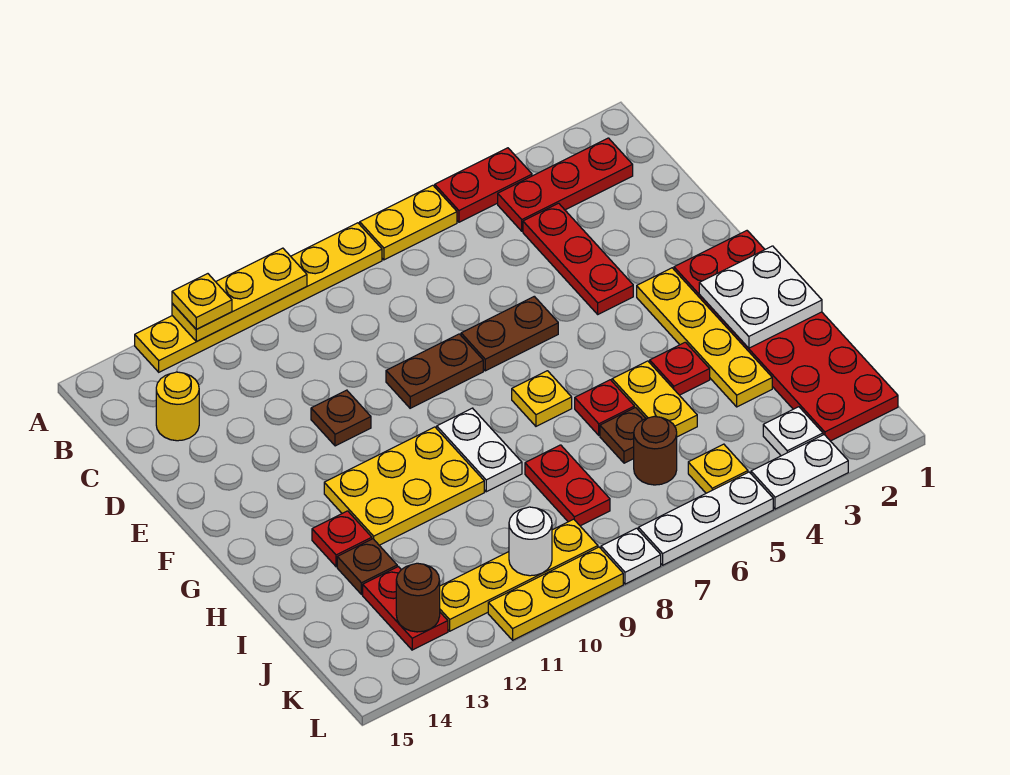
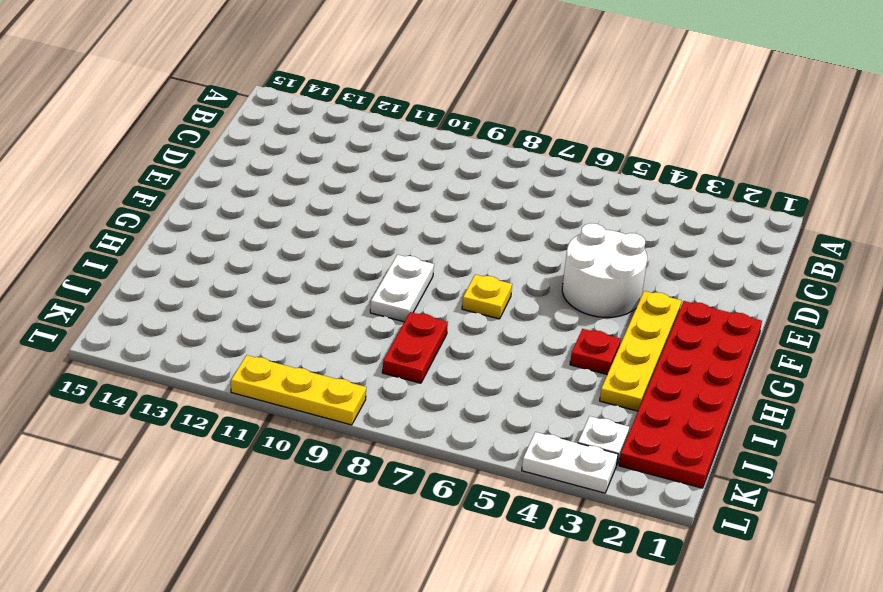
white round brick E4:F5 level 1 -> red plate C4:E4 level 1
none -> red plate A4:A5 level 1
none -> yellow plate A6:A7 level 1
none -> yellow plate A8:A13 level 1
none -> red plate B2:B4 level 1

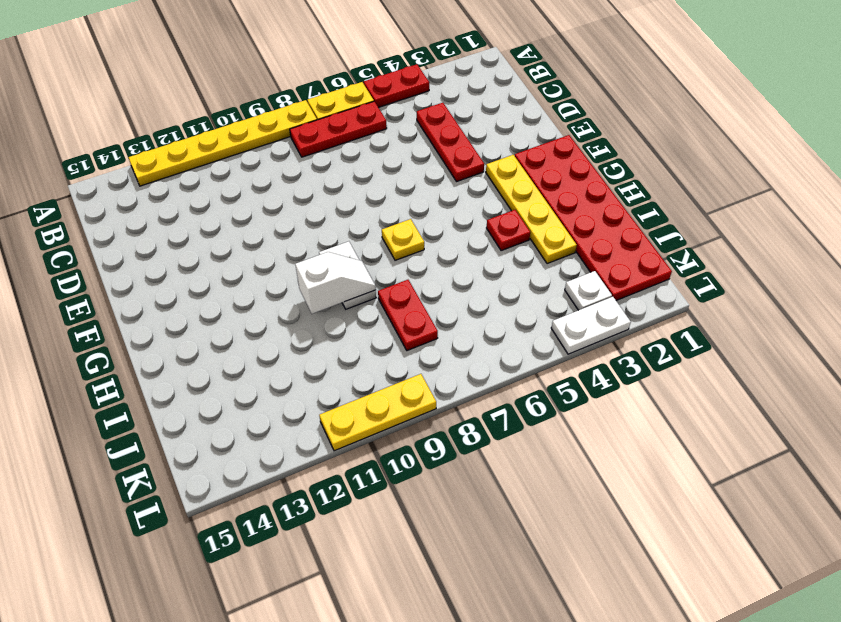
red plate B6:B8 level 1 -> red plate B2:B4 level 1
white slope H9:H10 level 2 top 10 -> none
none -> yellow round brick C14 level 1
none -> brown plate E6:E7 level 1
none -> brown plate E8:E9 level 1
none -> brown plate E11 level 1

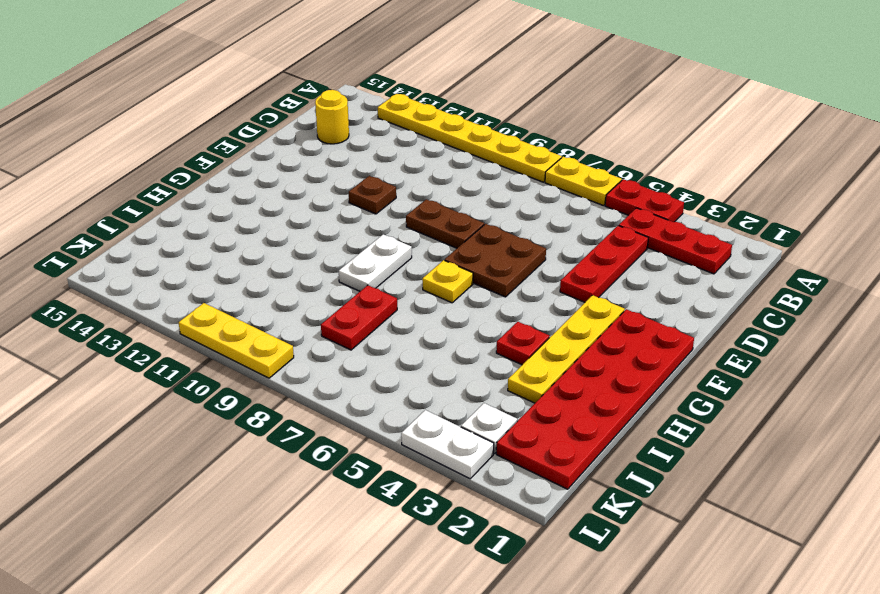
brown plate E6:F7 level 1 -> brown plate E6:E7 level 1
none -> yellow plate G10:H12 level 1
none -> yellow plate H5:I5 level 1
none -> red plate H6 level 1
none -> red plate H13 level 1

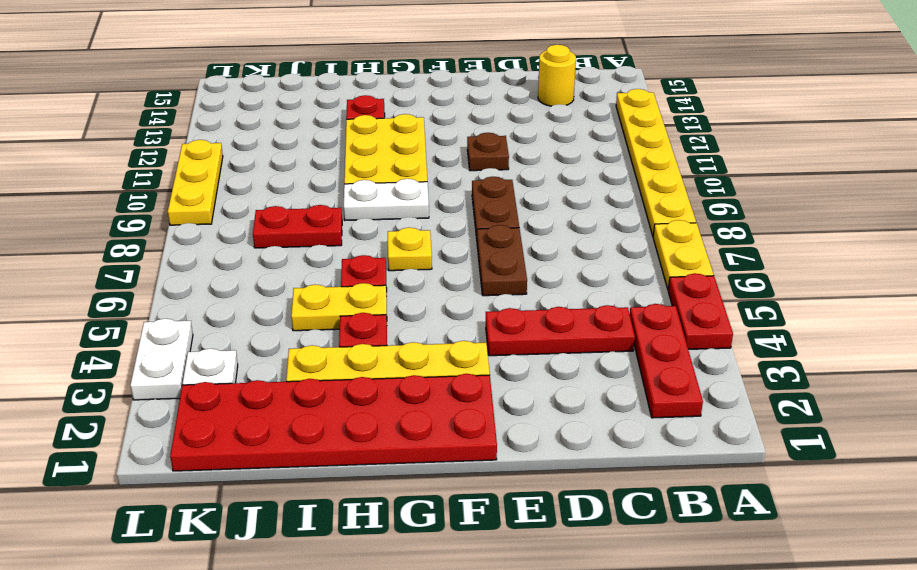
none -> brown plate I6 level 1
none -> brown plate I13 level 1
none -> brown round brick J6 level 1
none -> red plate J13:K13 level 1

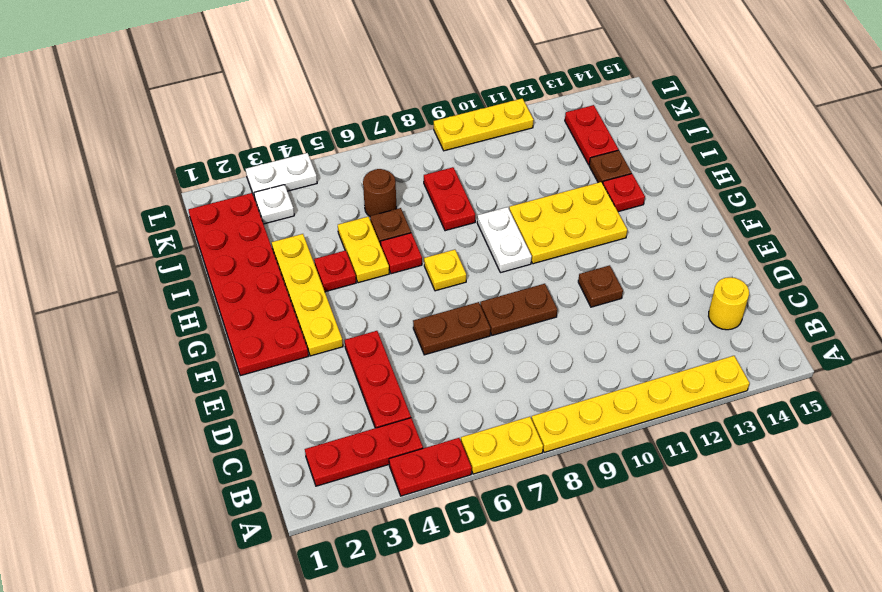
none -> yellow plate K5 level 1
none -> yellow plate K9:K12 level 1
none -> white plate L5:L7 level 1
none -> white plate L8 level 1

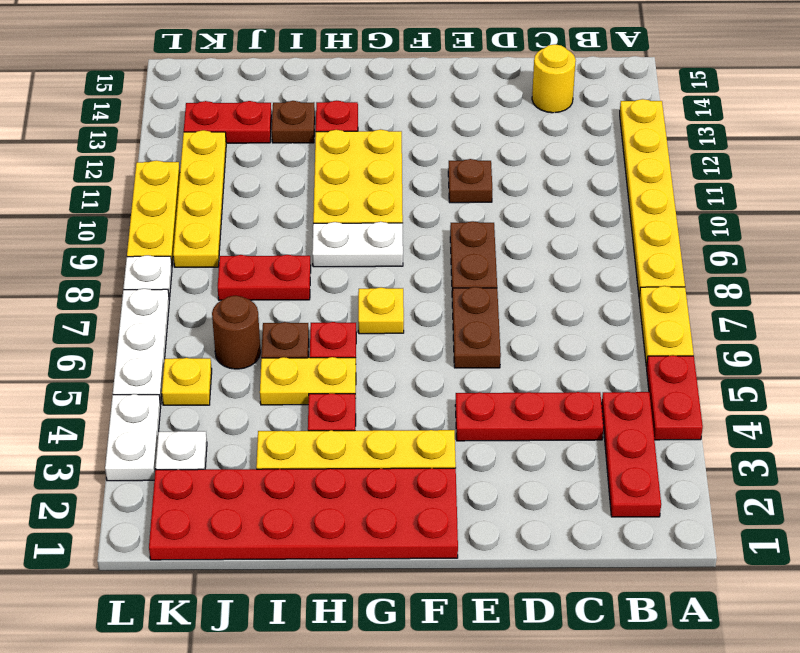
none -> yellow plate A10:A12 level 2
none -> white plate G1:H2 level 2
none -> white round brick K10 level 2
none -> brown round brick K13 level 2

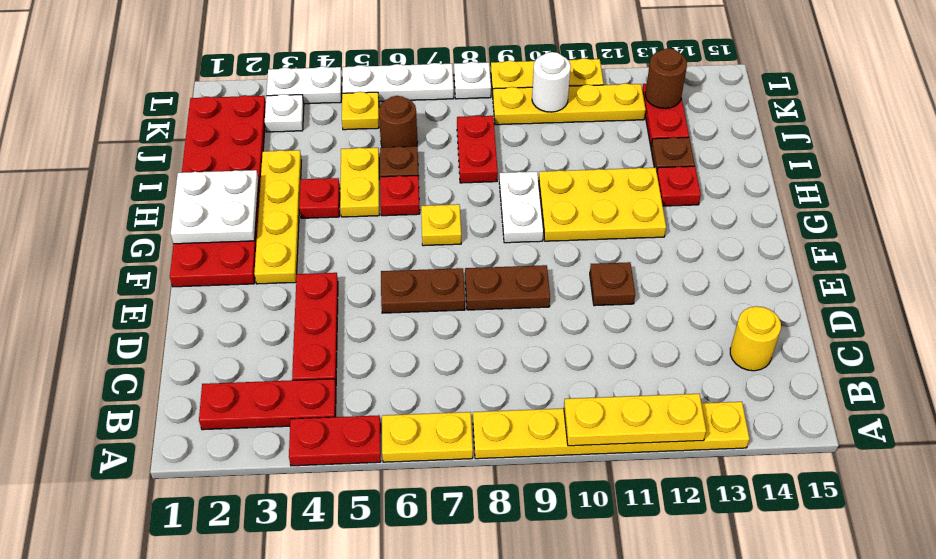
none -> yellow plate A12 level 3

